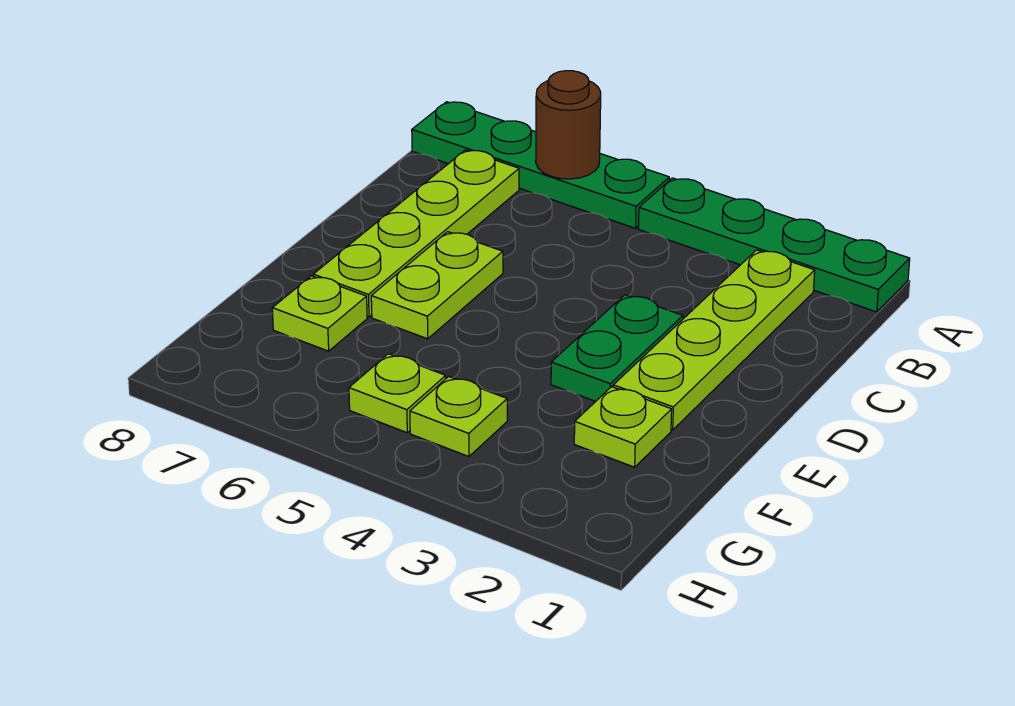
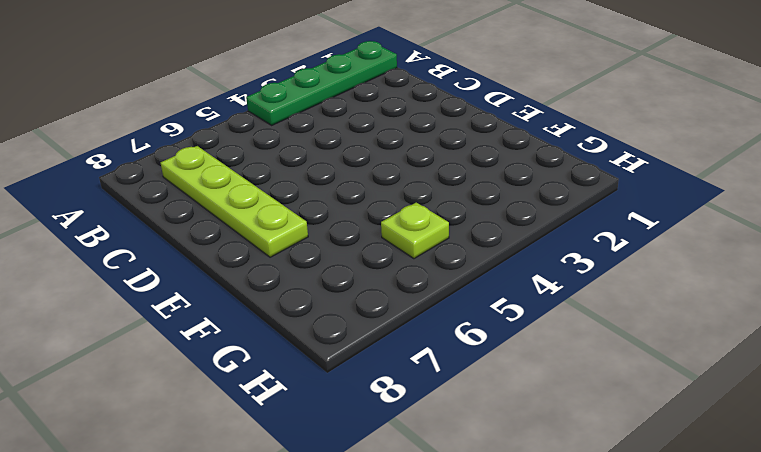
none -> green plate A5:A8 level 1
none -> lime plate B2:E2 level 1

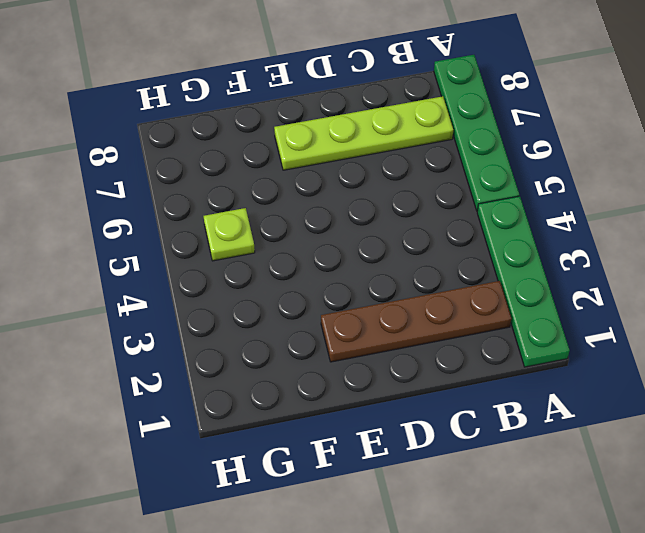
brown plate B2:E2 level 1 -> lime plate B2:E2 level 1
none -> green plate D3:E3 level 1
none -> lime plate D6:E6 level 1

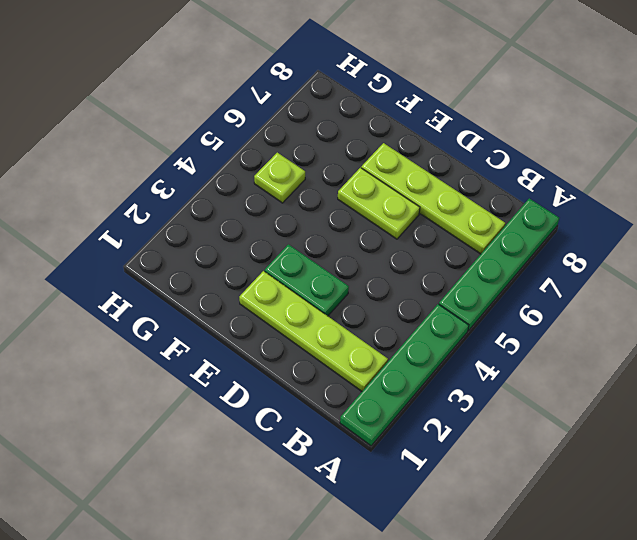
none -> lime plate F2 level 1
none -> lime plate F7 level 1

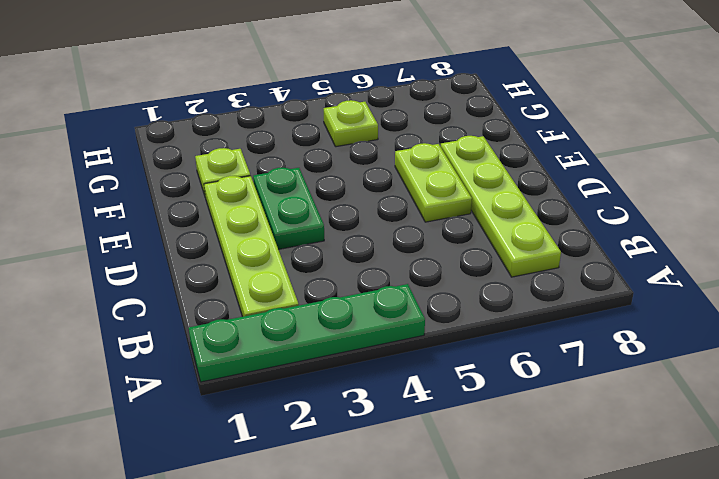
none -> green plate A5:A8 level 1
none -> lime plate F7 level 1

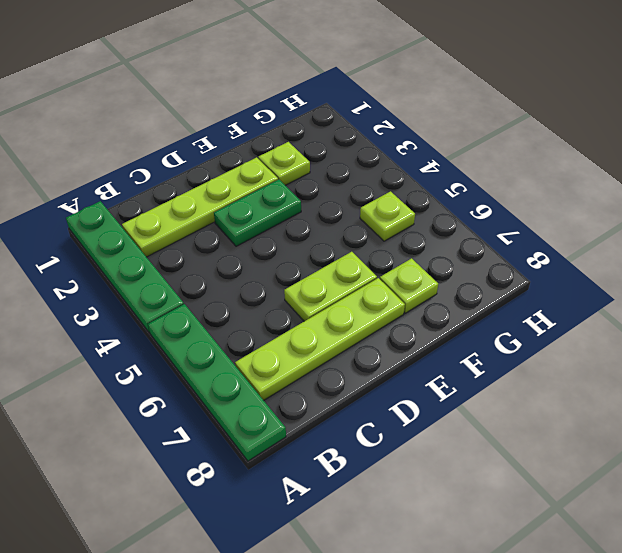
none -> lime plate G4 level 1
none -> brown round brick A6 level 2

